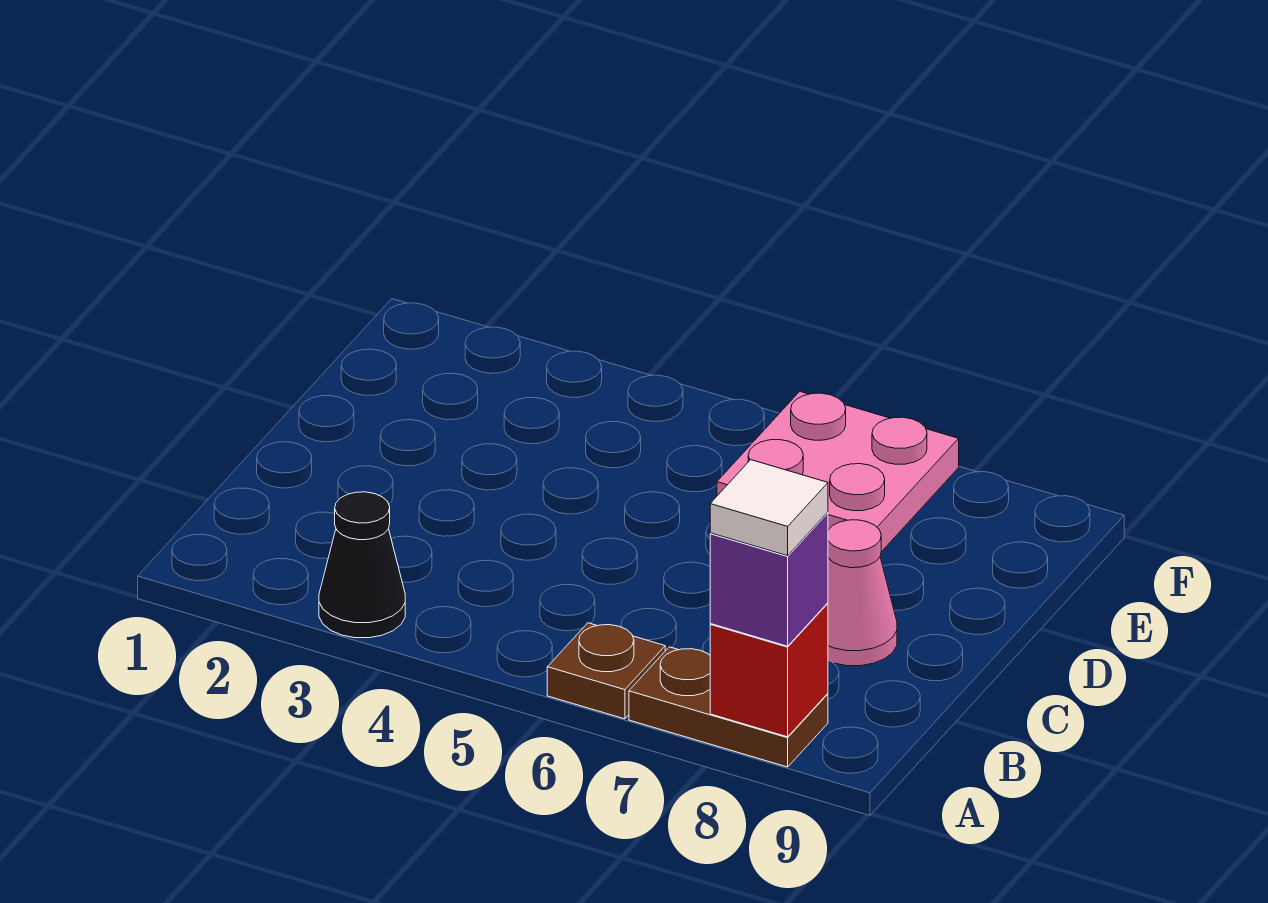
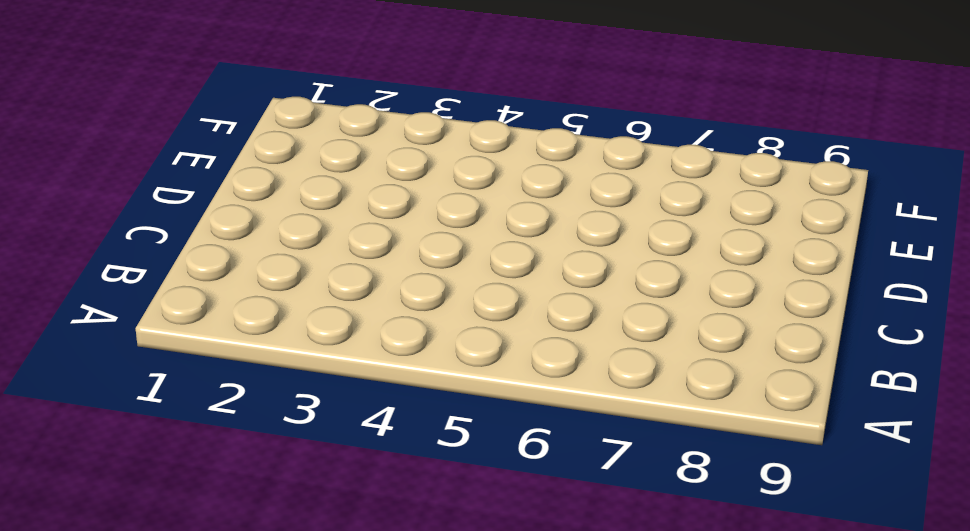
none -> black cone A3 level 1
none -> brown plate A6 level 1

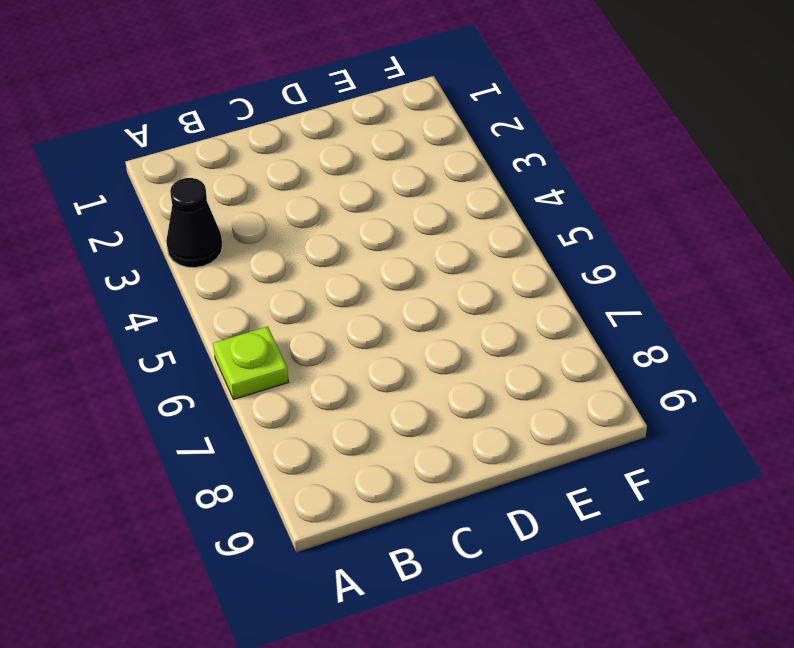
lime plate A6 level 1 -> brown plate A6 level 1
none -> brown plate A7:A8 level 1
none -> pink cone C8 level 1

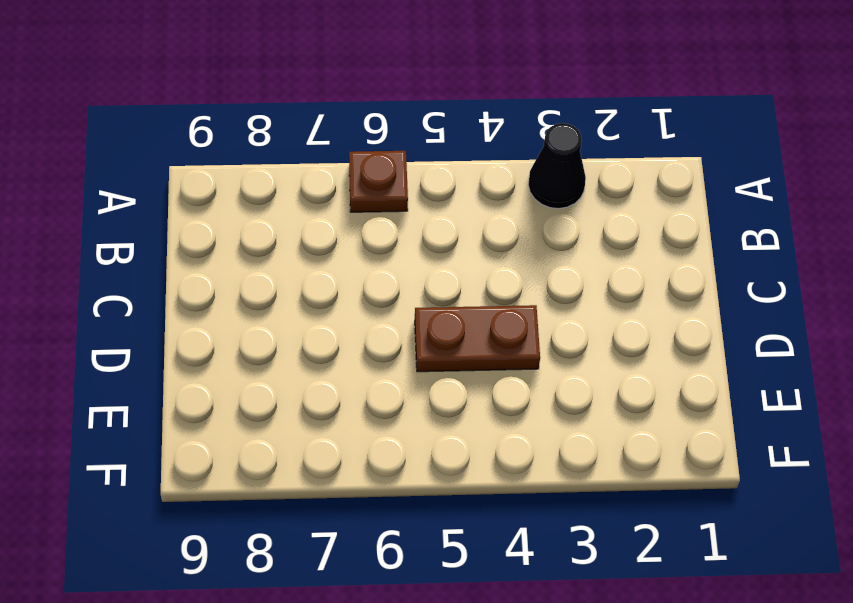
brown plate D4:D5 level 1 -> brown plate A7:A8 level 1
none -> pink cone C8 level 1
none -> pink plate E6:F7 level 1

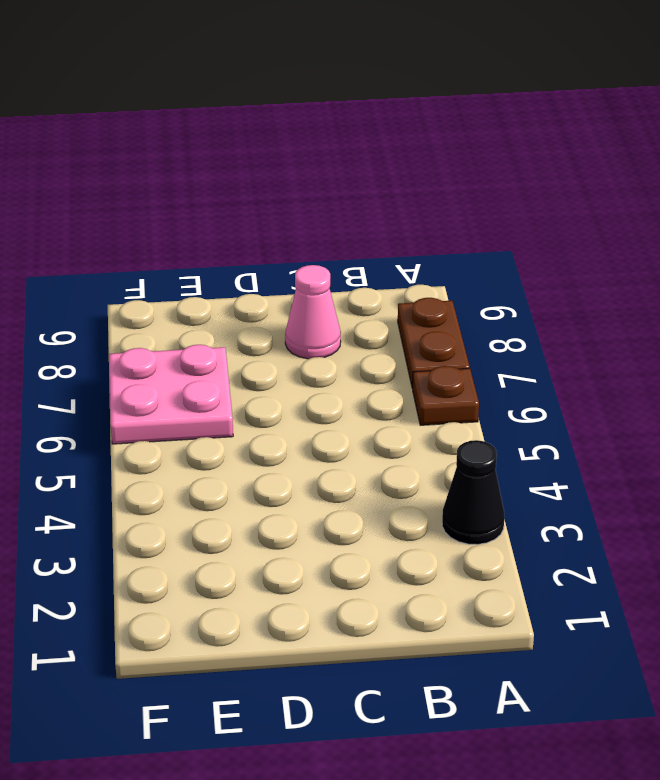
none -> red brick A8 level 2
none -> purple brick A8 level 3

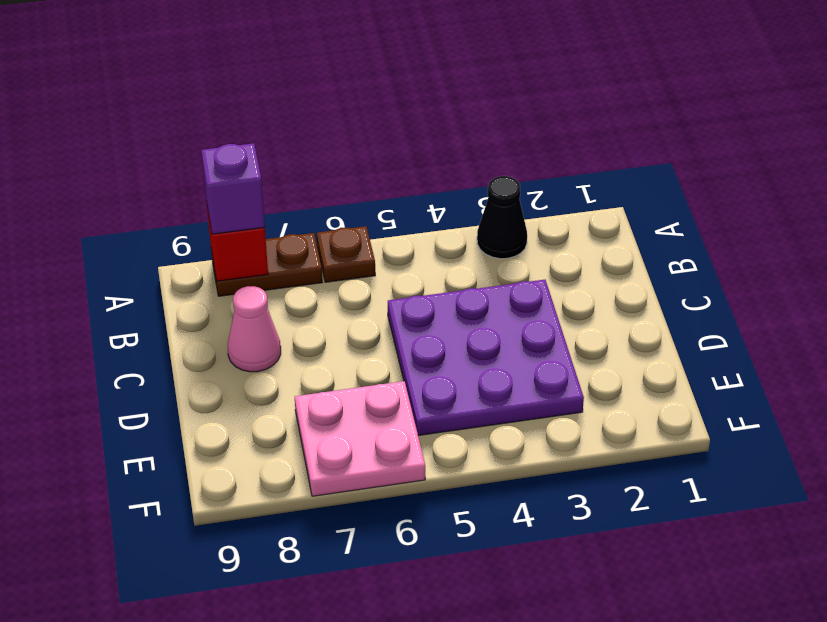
purple plate C3:E5 level 1 -> none
none -> white tile A8 level 4

